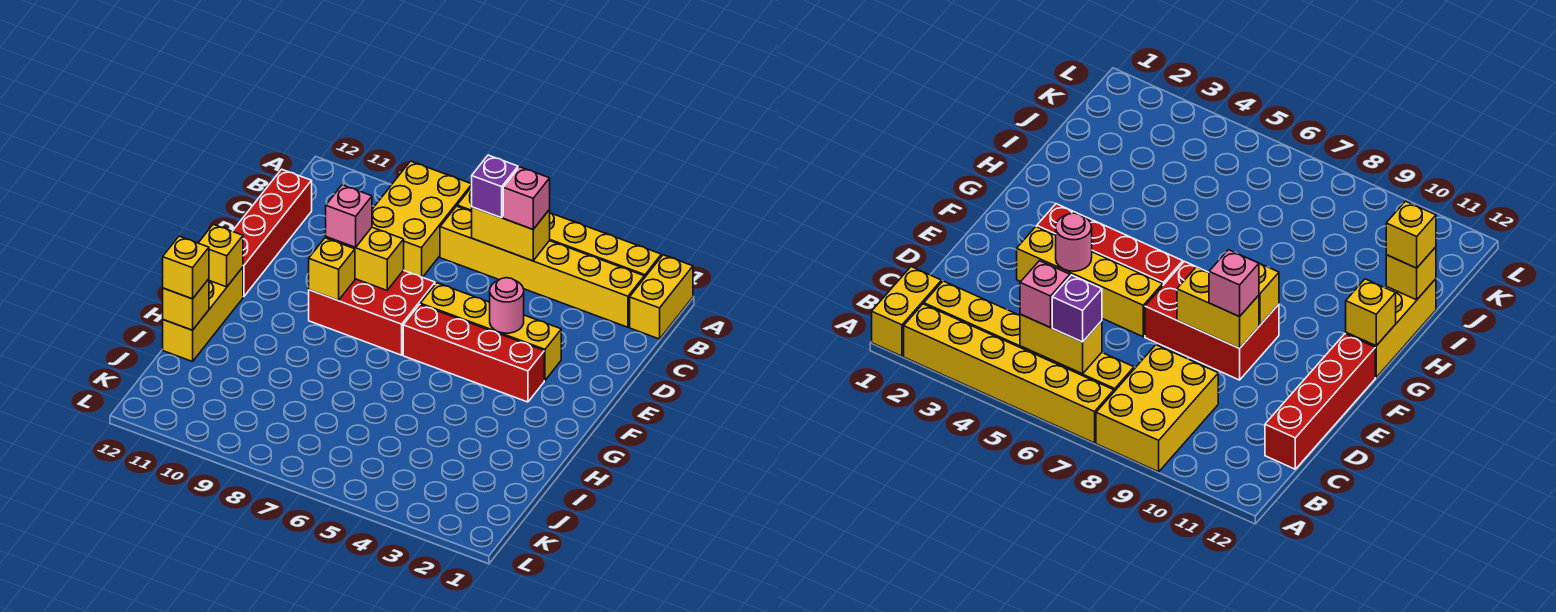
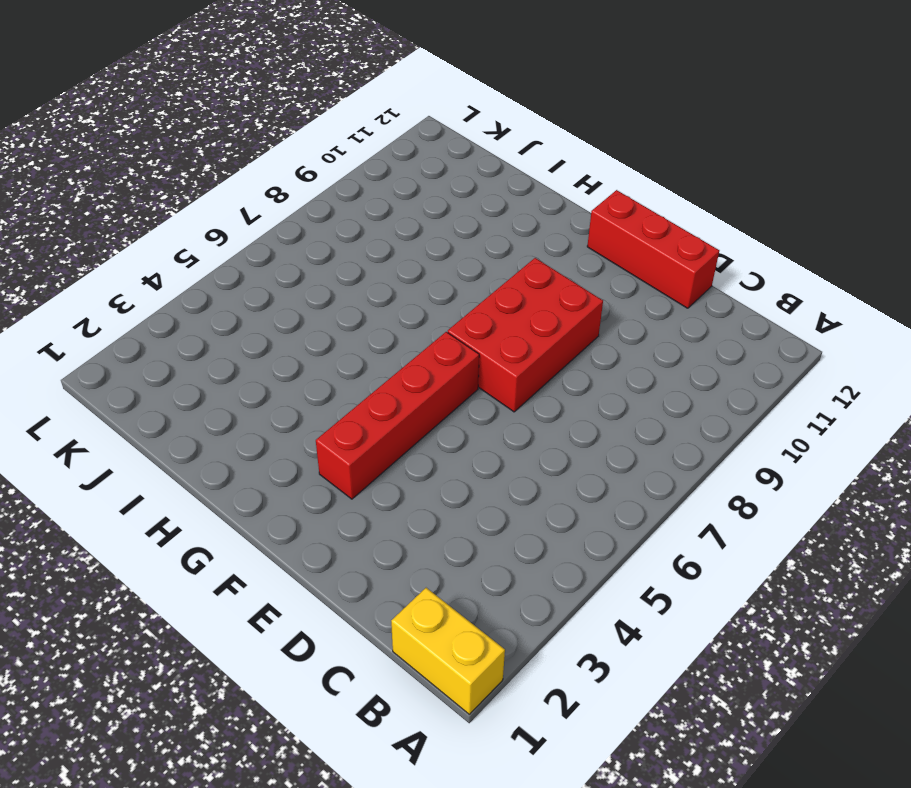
red brick D12:F12 level 1 -> red brick C12:F12 level 1
none -> yellow brick A2:A7 level 1
none -> yellow brick A8:C9 level 1
none -> yellow brick B2:B7 level 1

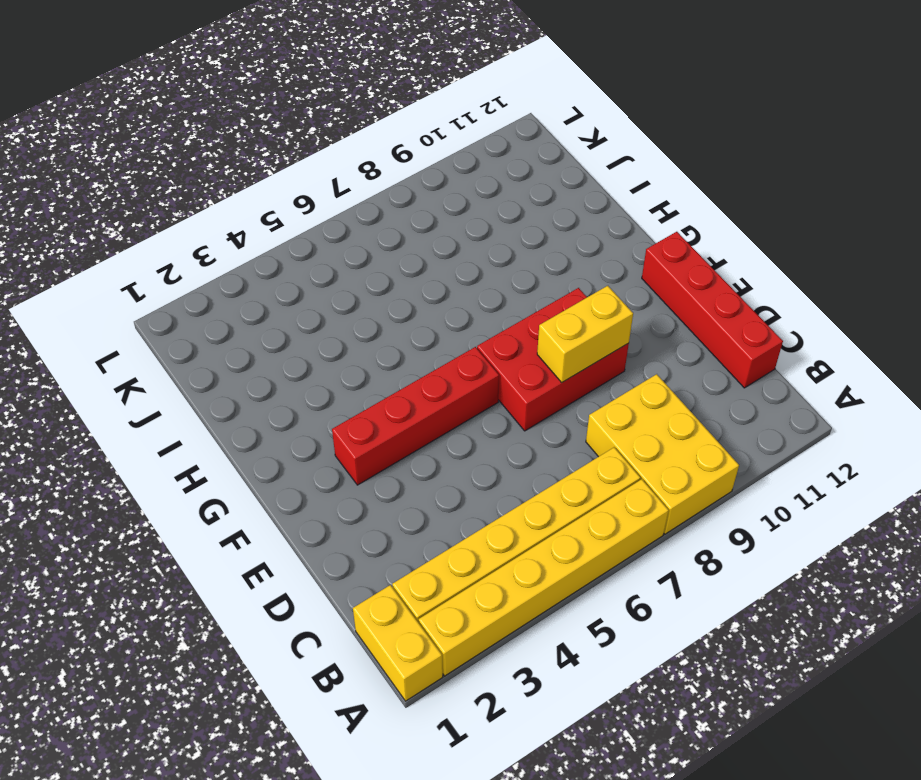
none -> yellow brick E3:E6 level 1
none -> yellow brick G12:I12 level 1
none -> yellow brick B5:B6 level 2

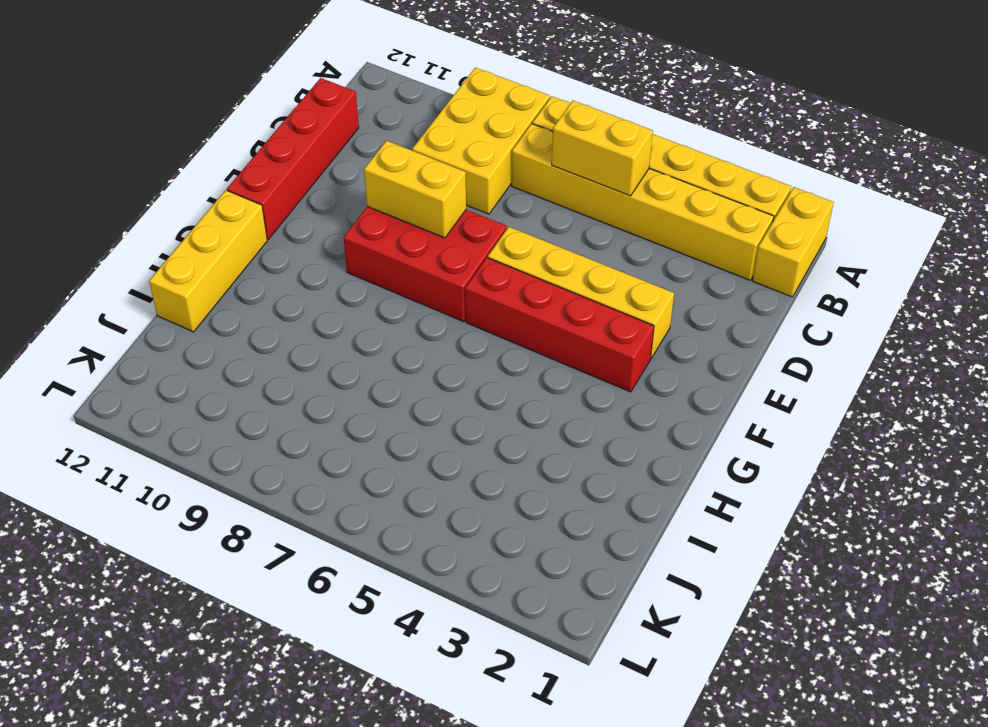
none -> pink round brick E4 level 2
none -> yellow brick F9 level 2
none -> yellow brick G12 level 2

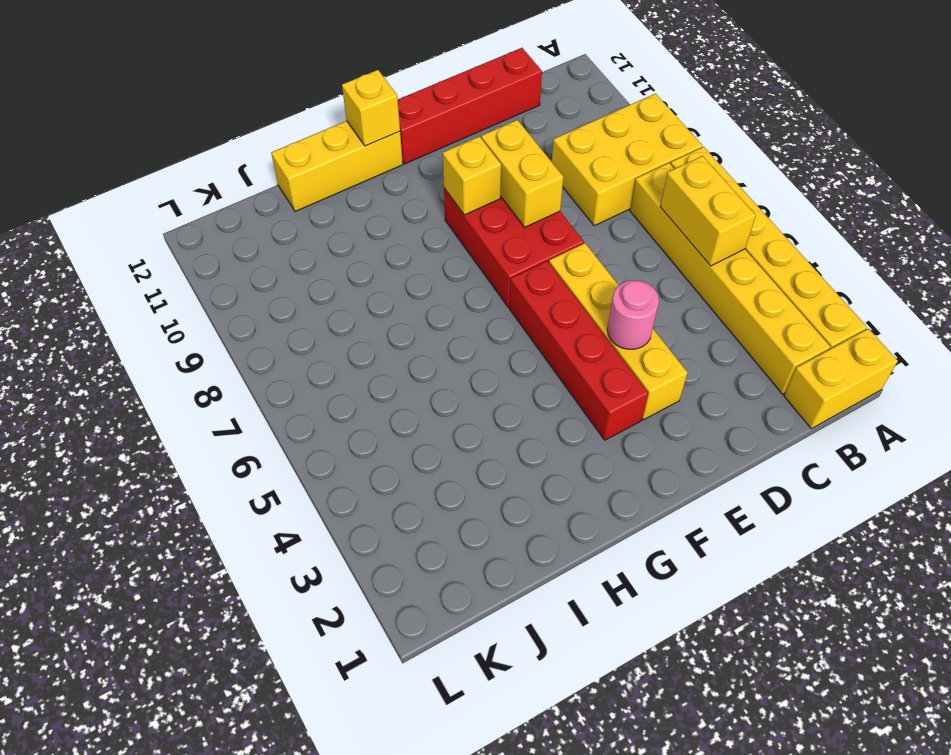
none -> yellow brick I12 level 2
none -> pink brick B5 level 3
none -> purple brick B6 level 3

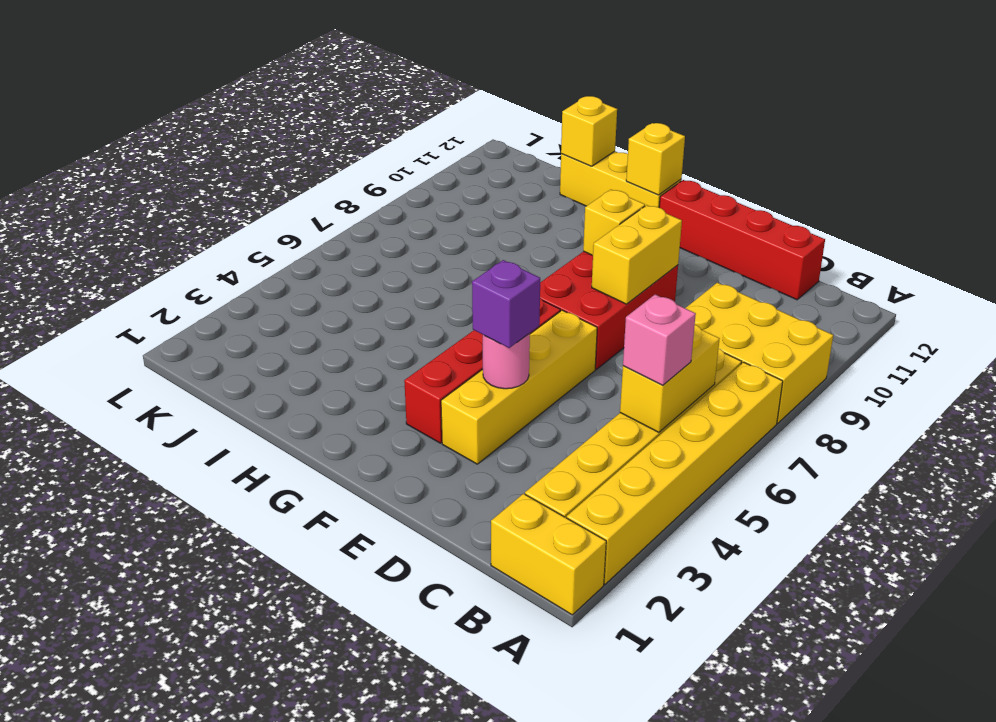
purple brick E4 level 3 -> purple brick B6 level 3
none -> pink brick E9 level 3
none -> yellow brick I12 level 3

